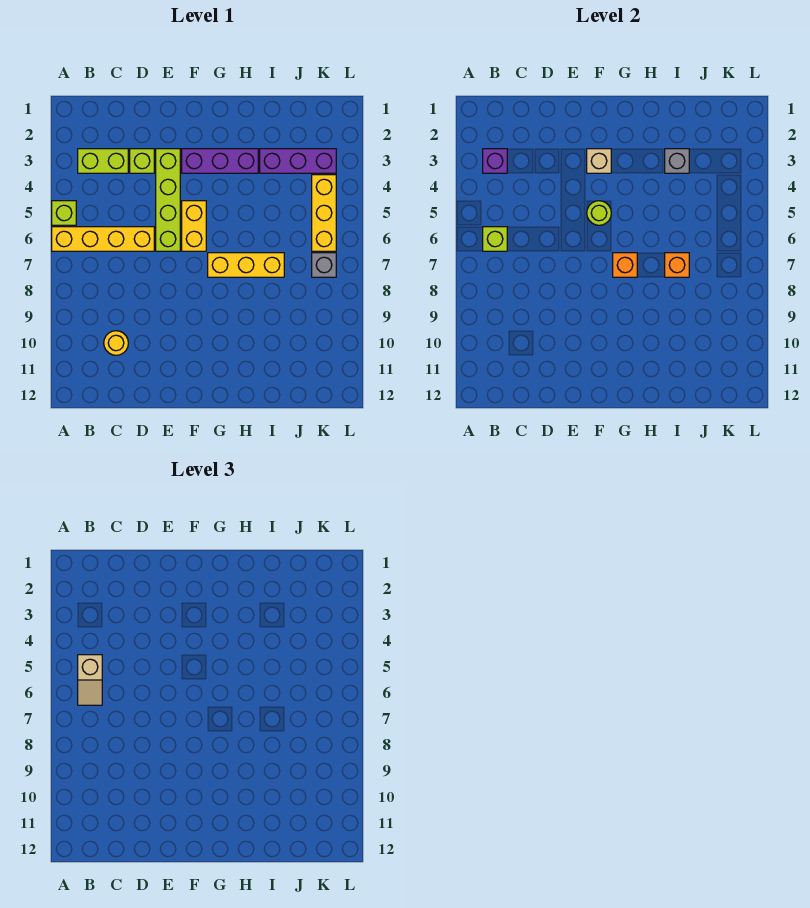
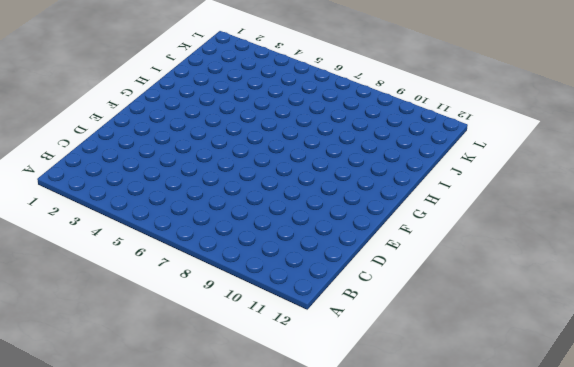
none -> lime brick A5 level 1
none -> yellow brick A6:D6 level 1
none -> lime brick B3:C3 level 1

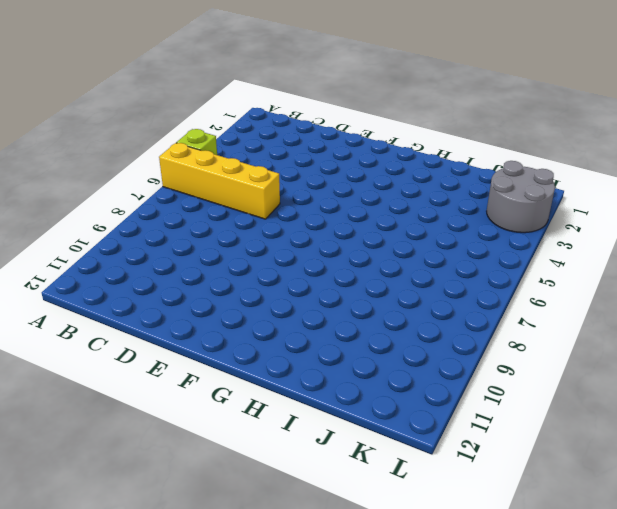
grey round brick K2:L3 level 1 -> purple brick I3:K3 level 1
none -> lime brick B3:C3 level 1
none -> yellow round brick C10 level 1
none -> lime brick D3 level 1

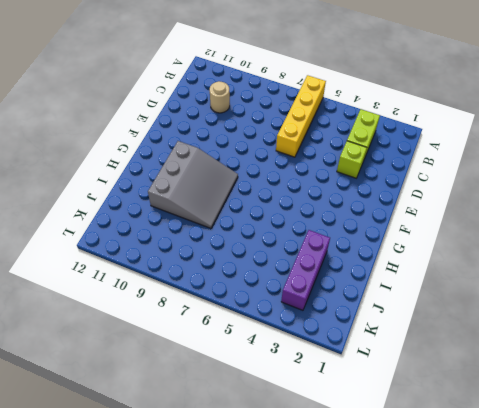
tan round brick C10 level 1 -> yellow round brick C10 level 1
grey slope G8:I10 level 1 top 10 -> none
none -> lime brick A5 level 1
none -> lime brick E3:E6 level 1
none -> purple brick F3:H3 level 1

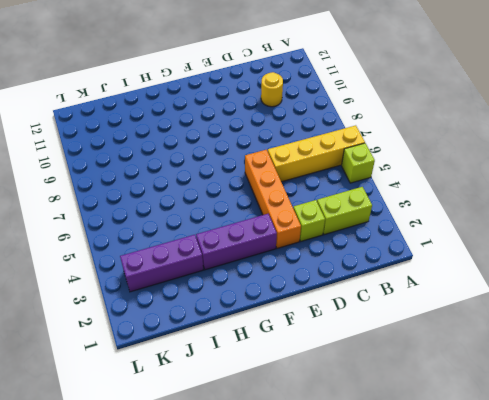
orange brick E3:E6 level 1 -> lime brick E3:E6 level 1
none -> yellow brick F5:F6 level 1
none -> yellow brick G7:I7 level 1
none -> yellow brick K4:K6 level 1

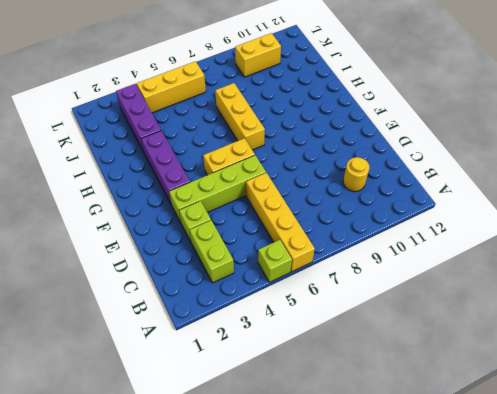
yellow brick K9:K10 level 1 -> none
none -> grey brick K7 level 1
none -> purple brick B3 level 2
none -> lime brick B6 level 2

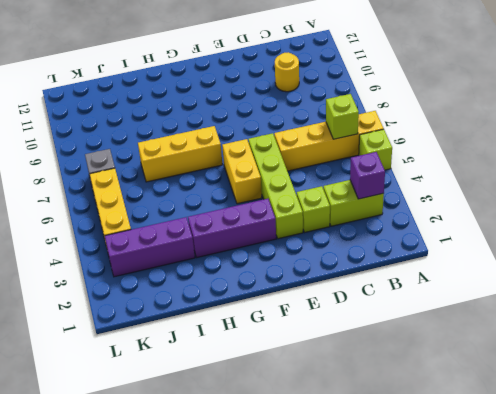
none -> tan brick F3 level 2
none -> lime round brick F5 level 2
none -> orange brick G7 level 2

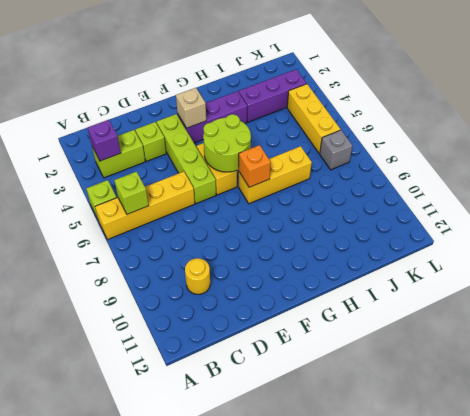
lime round brick F5:G6 level 2 -> lime round brick F5 level 2
none -> grey brick I3 level 2
none -> orange brick I7 level 2
none -> tan slope B5:B6 level 3 top 5

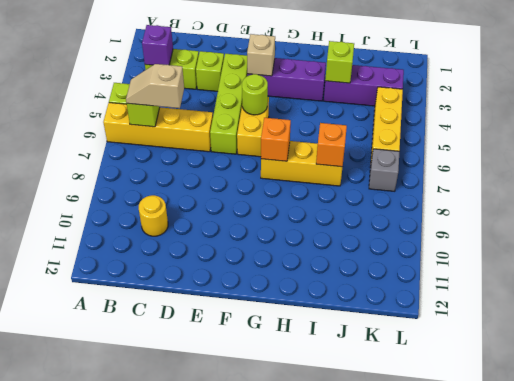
tan slope B6:C6 level 3 top C -> tan slope B5:B6 level 3 top 5
lime brick I3 level 2 -> grey brick I3 level 2

